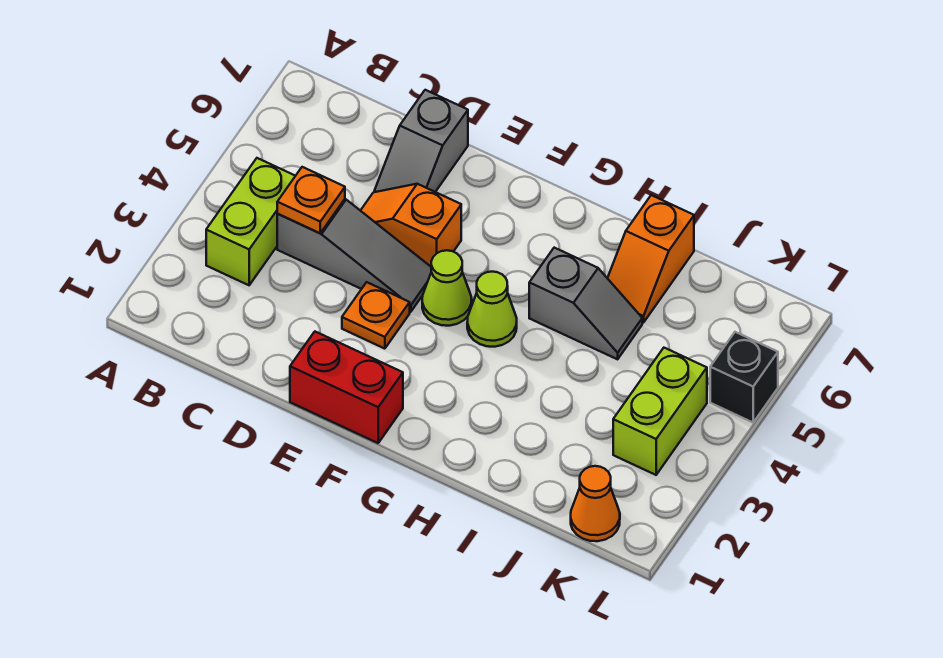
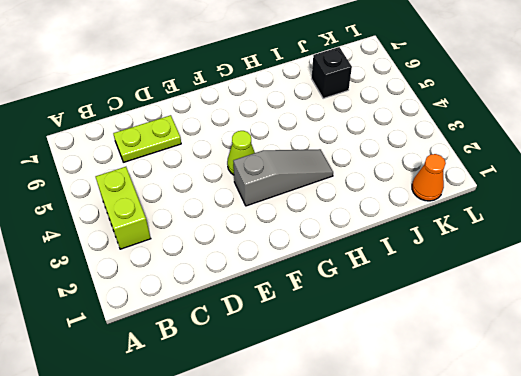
lime plate C6:D6 level 1 -> grey slope D6:D7 level 1 top 7
grey slope F3:H3 level 1 top F -> grey slope C4:E4 level 1 top C
black brick J6 level 1 -> black brick L5 level 1
none -> orange slope D5:E5 level 1 top E
none -> red brick E1:F1 level 1
none -> orange plate E3 level 1

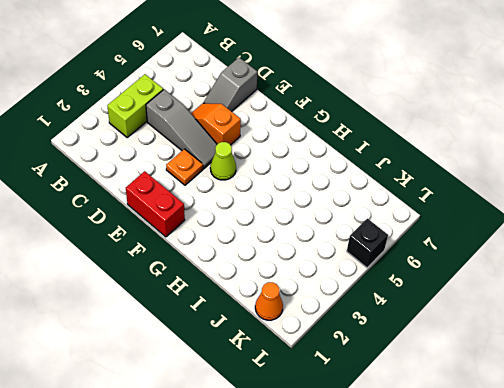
none -> lime cone G4 level 1
none -> grey slope H5:I5 level 1 top H
none -> orange slope I6:I7 level 1 top 7

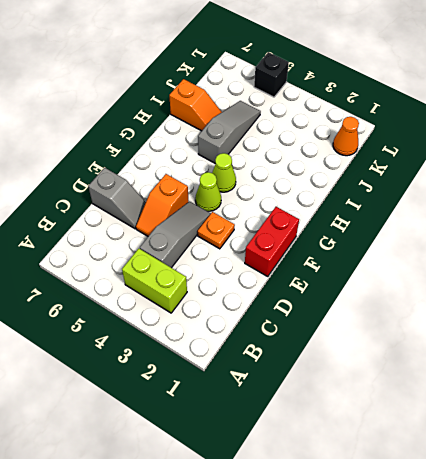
grey slope H5:J5 level 1 top H -> grey slope H5:I5 level 1 top H
none -> lime brick K3:K4 level 1
none -> orange plate C4 level 2

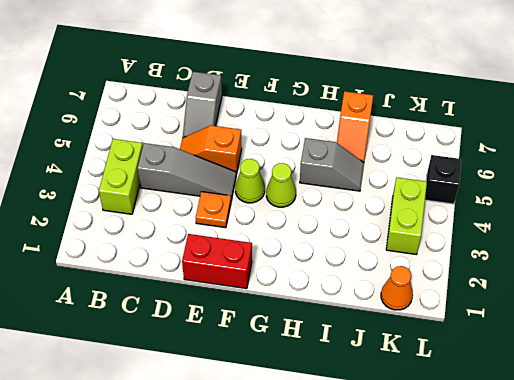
none -> orange plate C4 level 2

